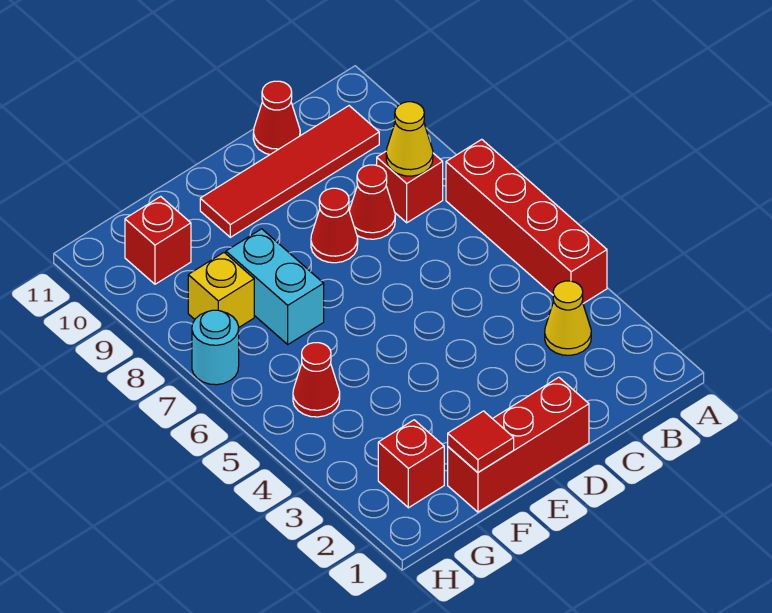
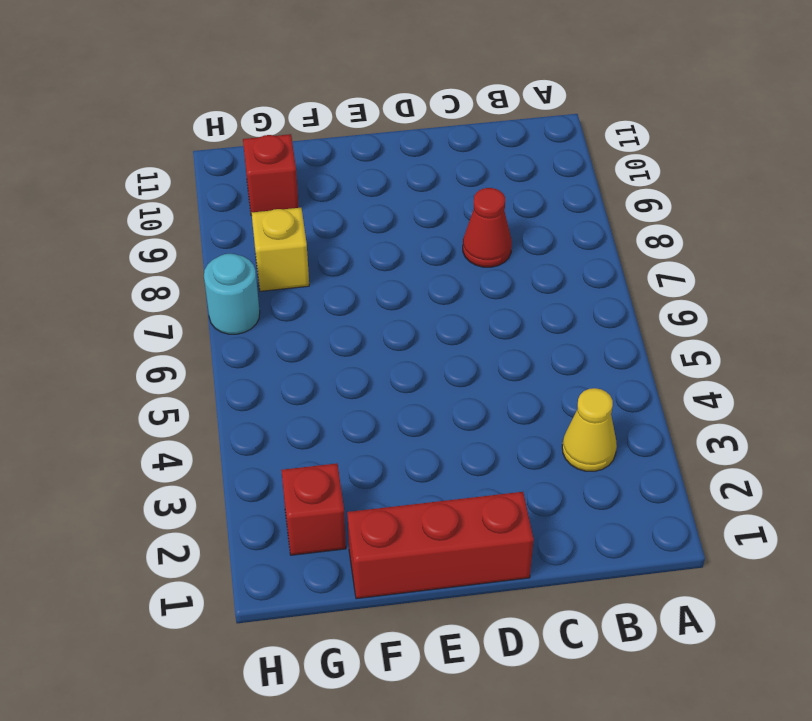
none -> red brick A4:A7 level 1
none -> red brick B8 level 1
none -> red tile B10:E10 level 1

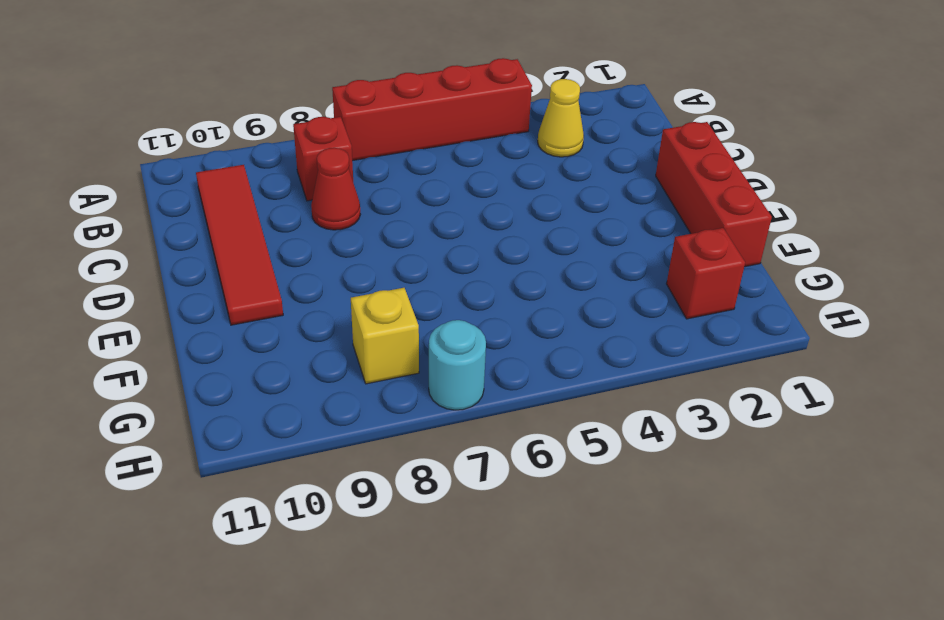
none -> red cone C11 level 1
none -> red cone D8 level 1
none -> cyan brick F7:F8 level 1

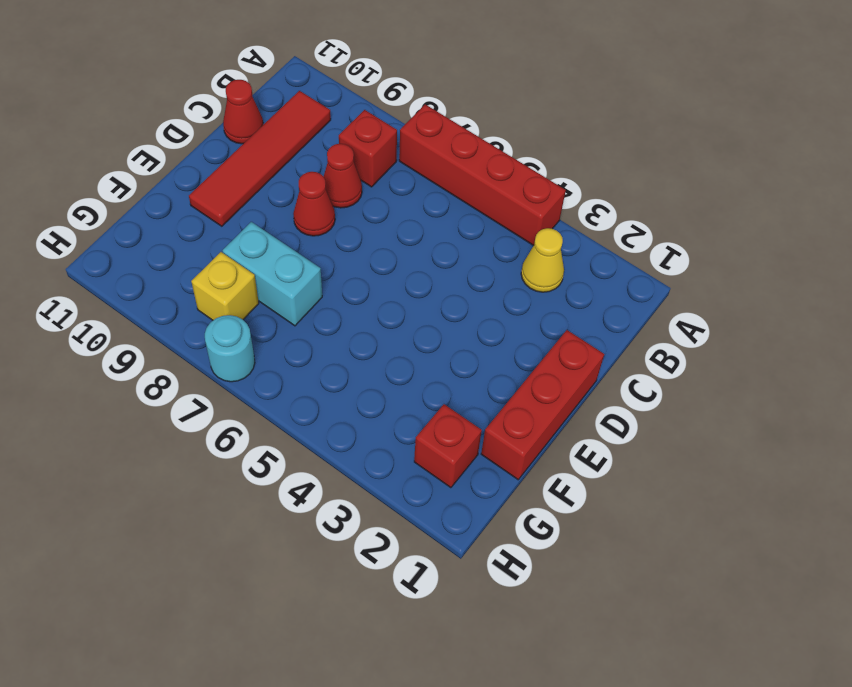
none -> red cone G5 level 1
none -> red brick G10 level 1
none -> yellow cone B8 level 2

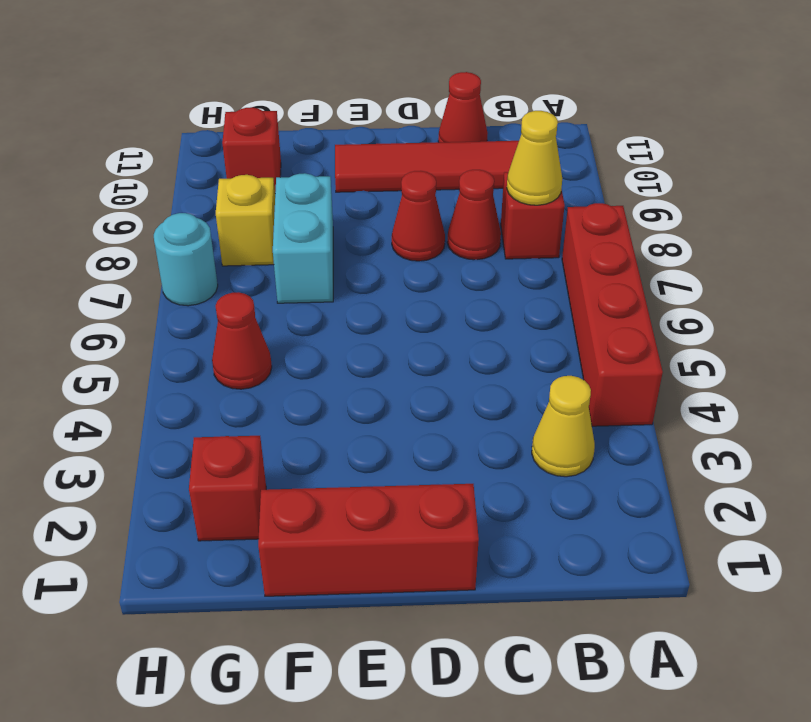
none -> red tile F1 level 2

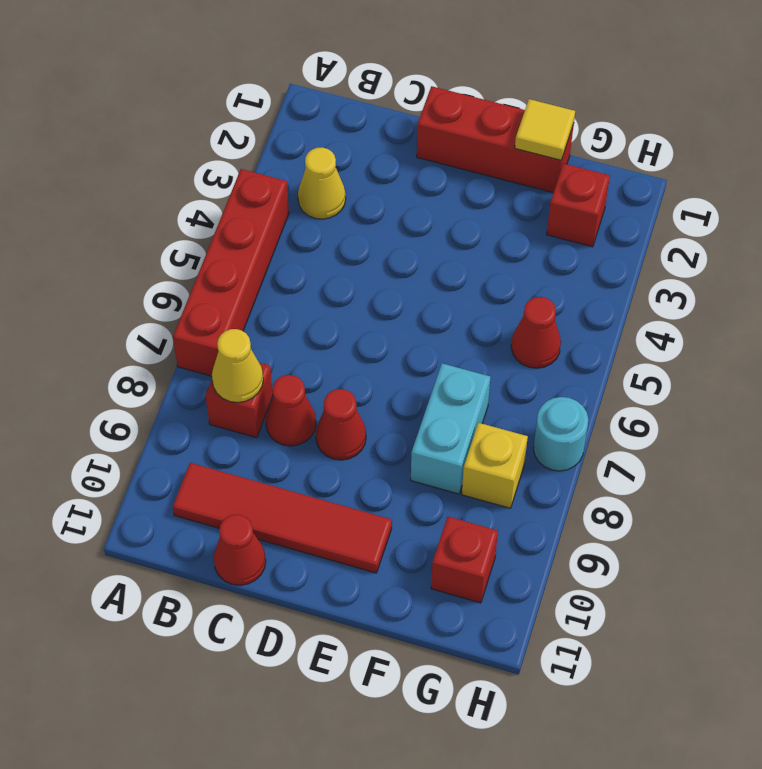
yellow tile F1 level 2 -> red tile F1 level 2

